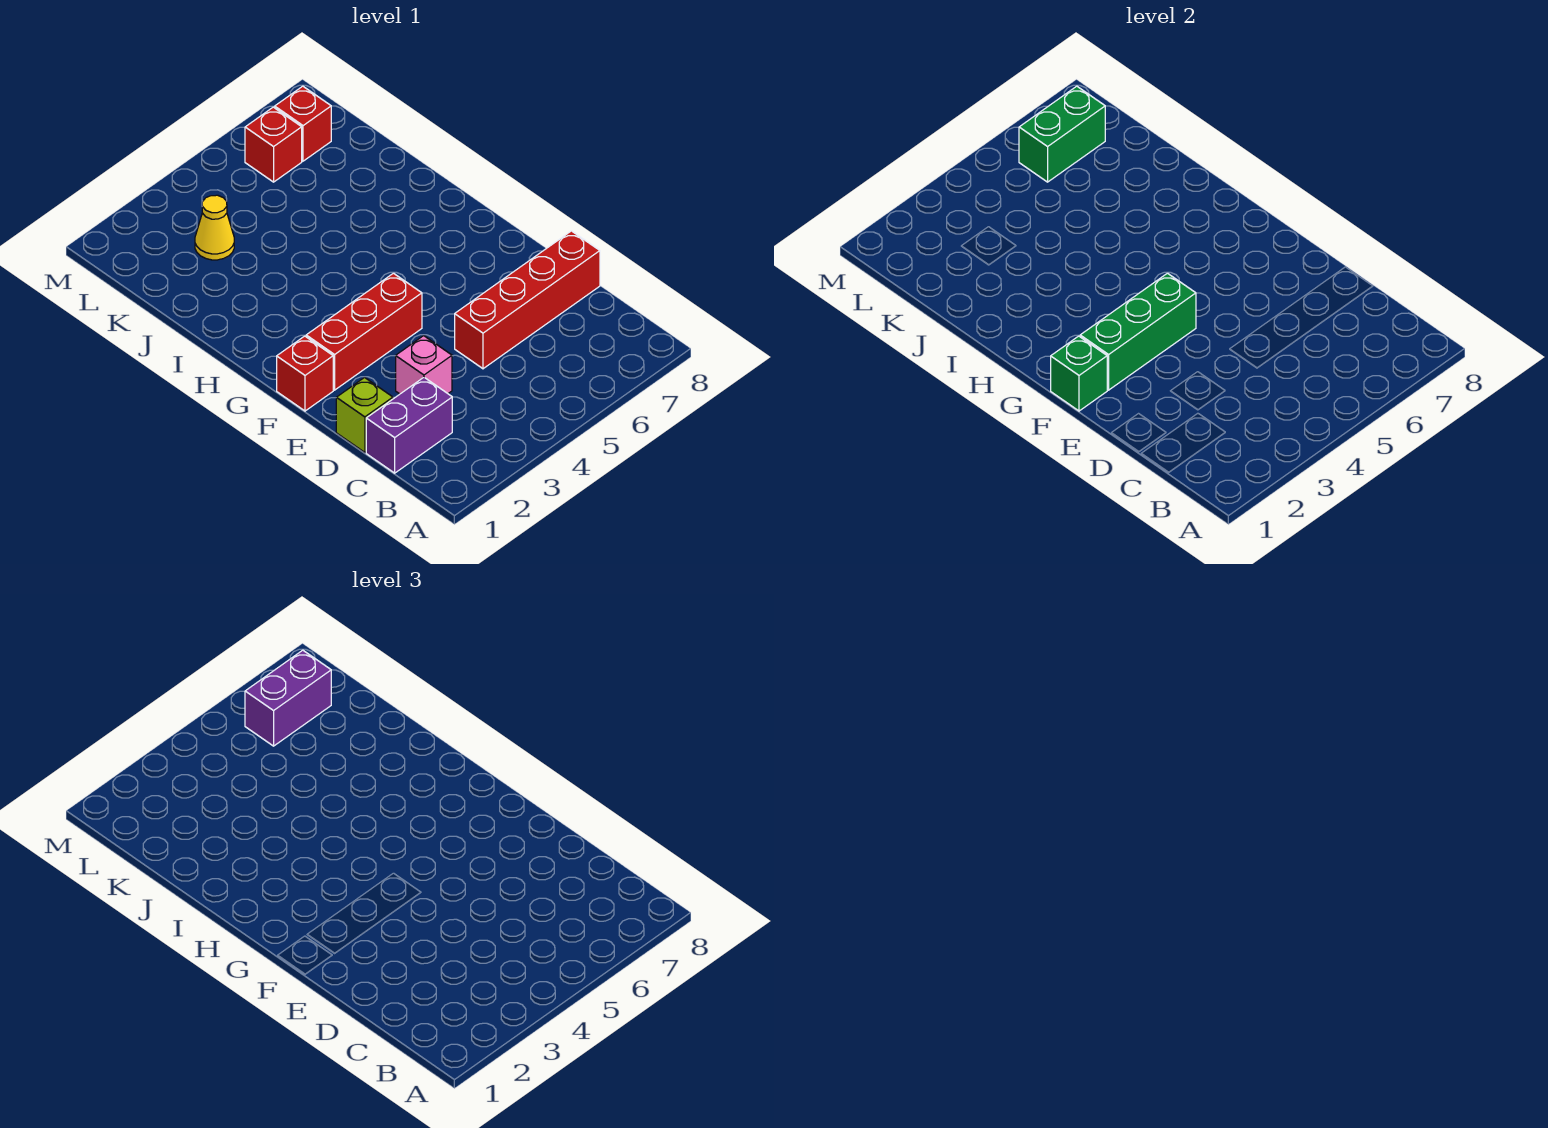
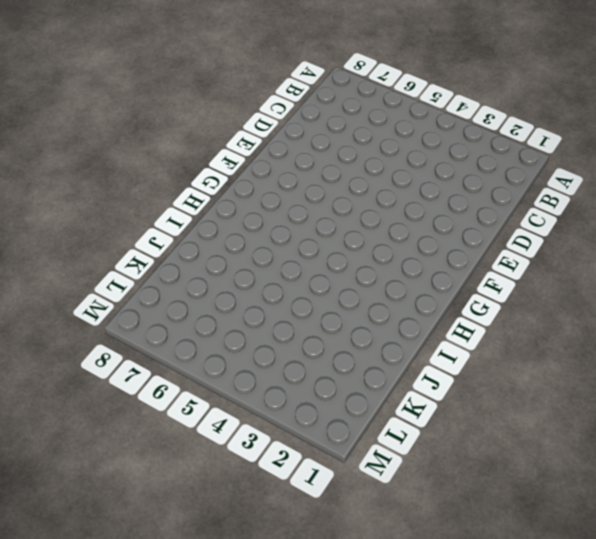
none -> purple brick C1:C2 level 1
none -> lime brick D1 level 1
none -> pink brick D3 level 1

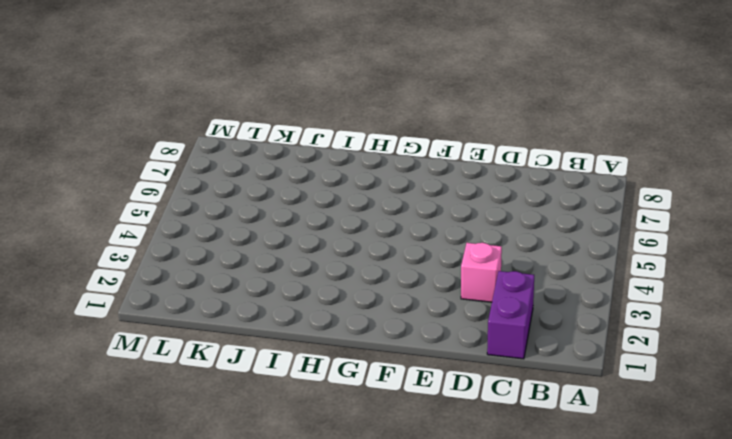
none -> lime brick D1 level 1
none -> red brick D5:D8 level 1
none -> red brick F1 level 1

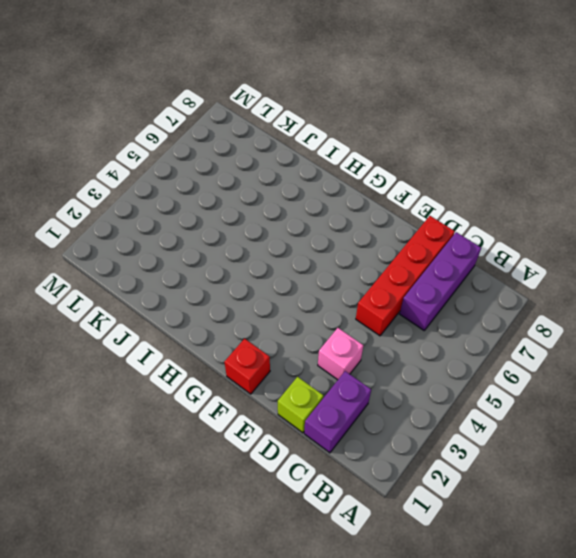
purple brick C6:C8 level 1 -> none
none -> red brick F2:F4 level 1
none -> yellow cone K3 level 1
none -> red brick L6 level 1

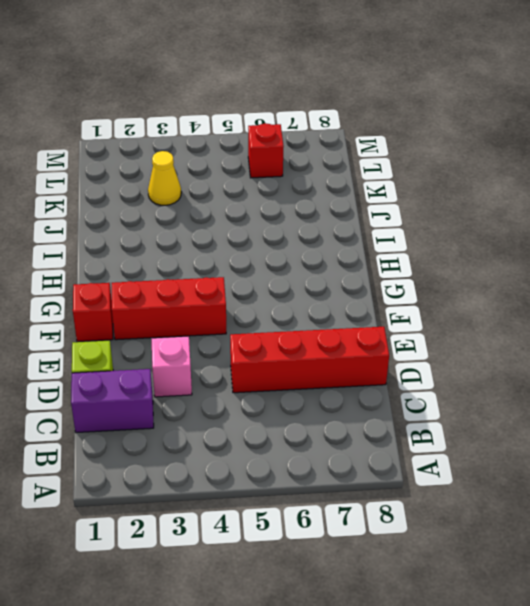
none -> red brick L7 level 1
none -> green brick F1 level 2
none -> green brick F2:F4 level 2

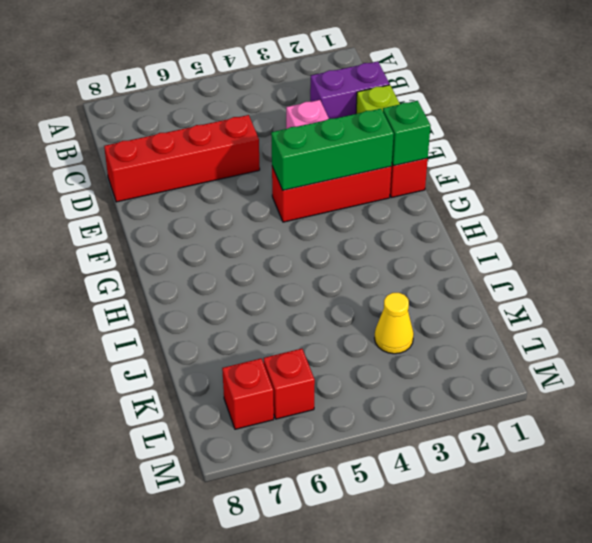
none -> green brick L6:L7 level 2
none -> purple brick L6:L7 level 3

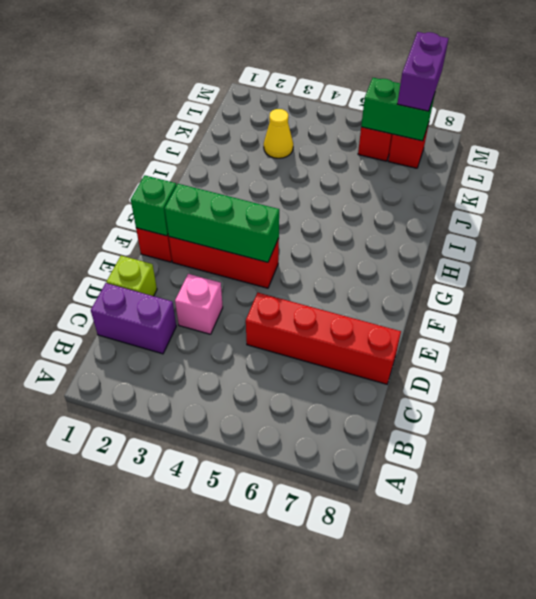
purple brick L7:M7 level 3 -> purple brick L6:L7 level 3

